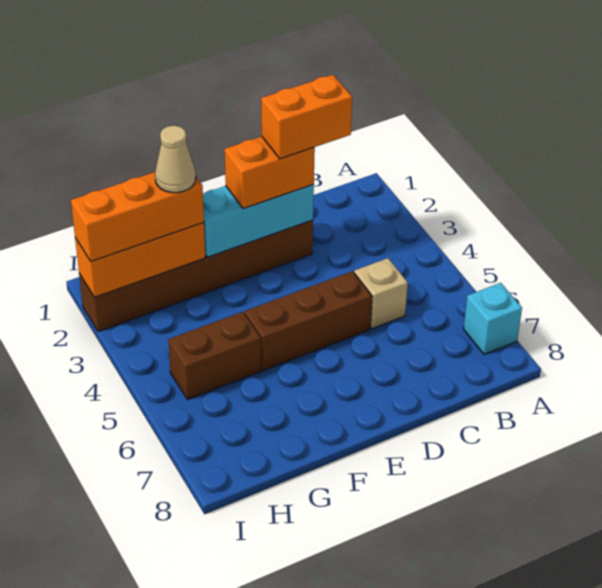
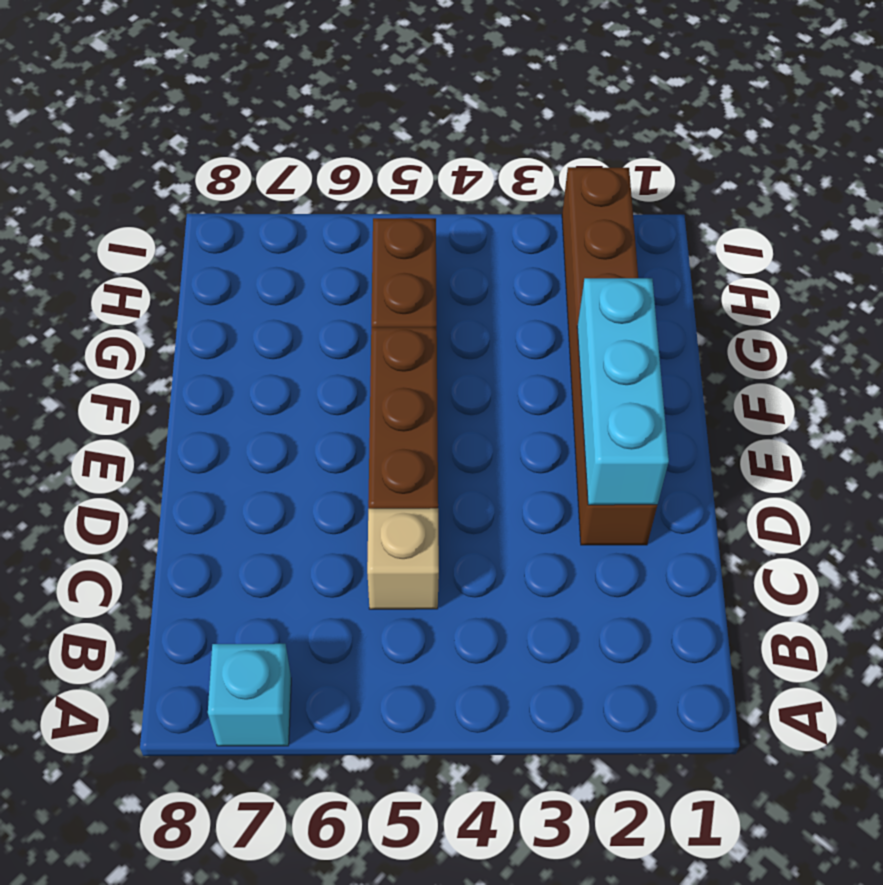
none -> orange brick G2:I2 level 2
none -> orange brick D2:E2 level 3

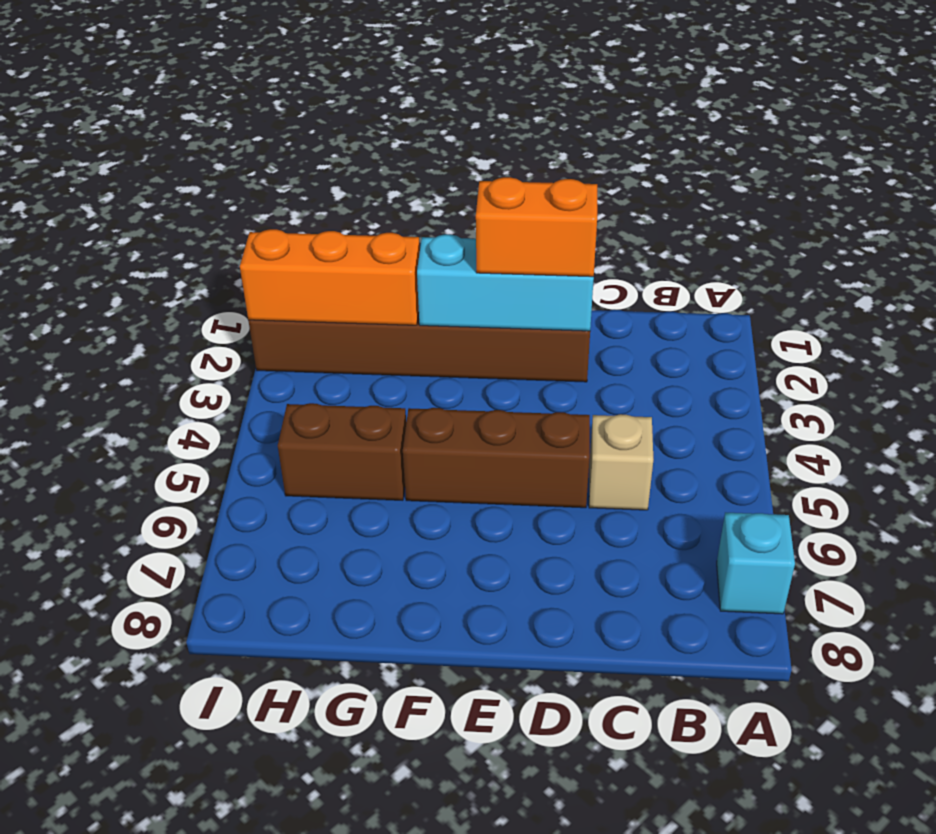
none -> orange brick G2:I2 level 3
none -> orange brick C2:D2 level 4

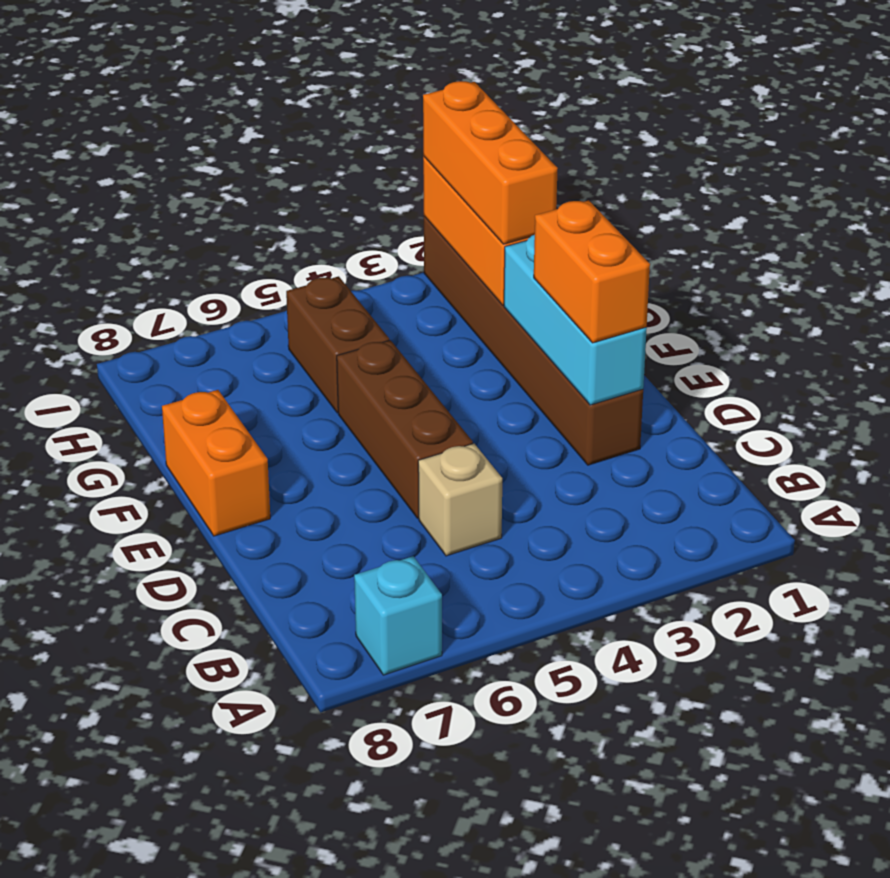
orange brick E8:F8 level 1 -> orange brick C2:D2 level 4
none -> tan cone G2 level 4

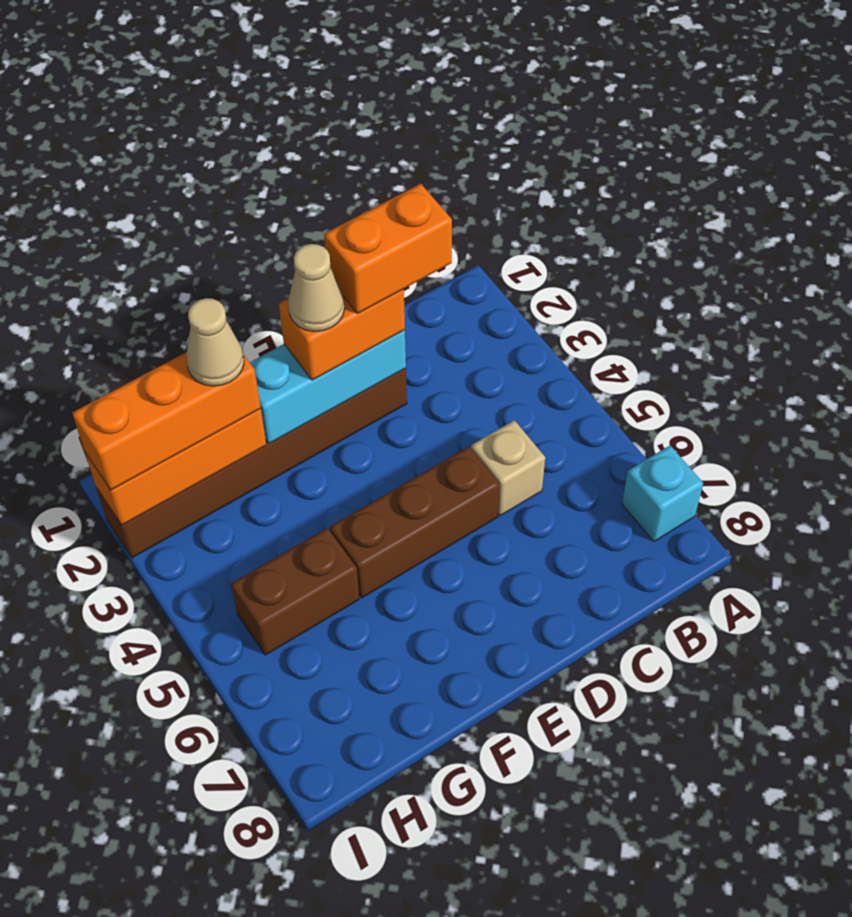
tan cone E2 level 4 -> none

